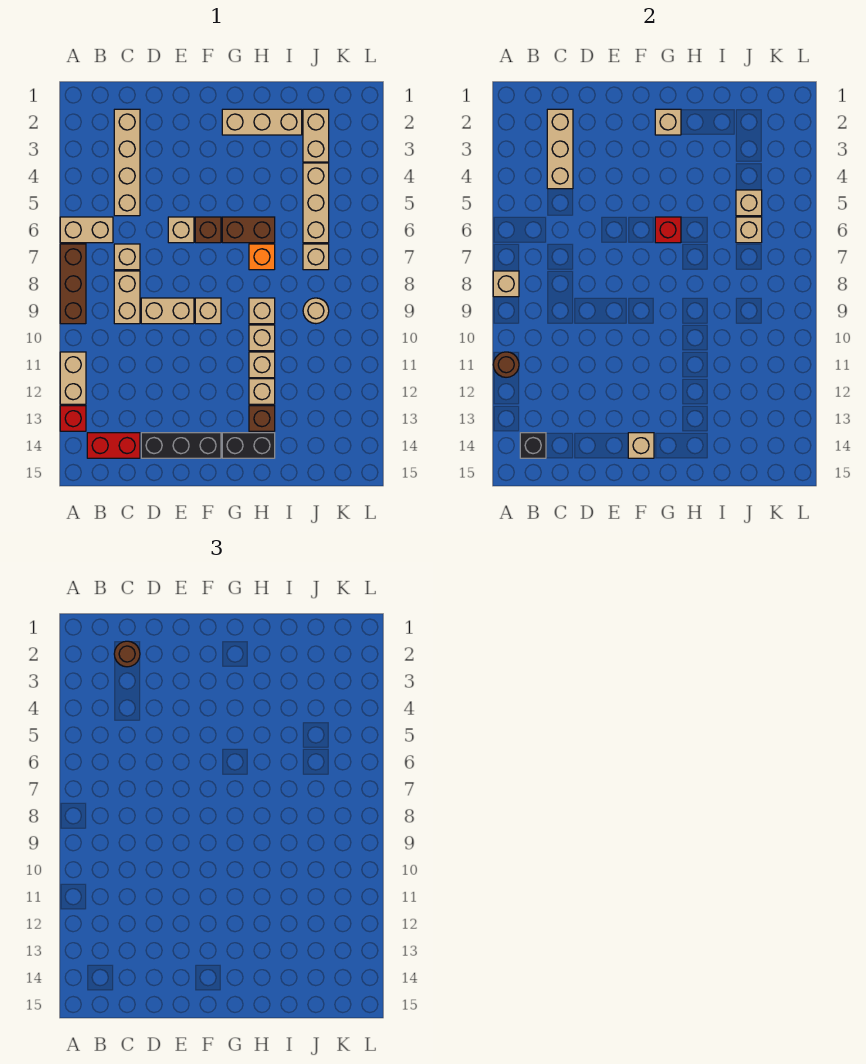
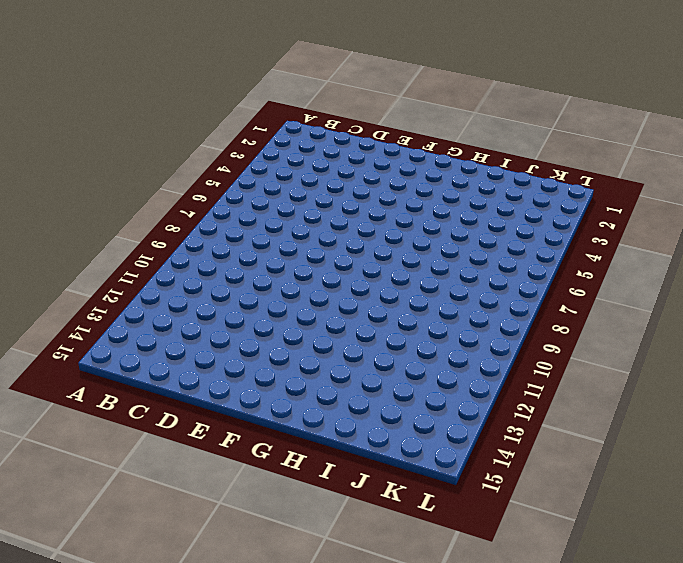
none -> tan brick A6:B6 level 1
none -> brown brick A7:A9 level 1
none -> tan brick A11:A12 level 1
none -> red brick A13 level 1

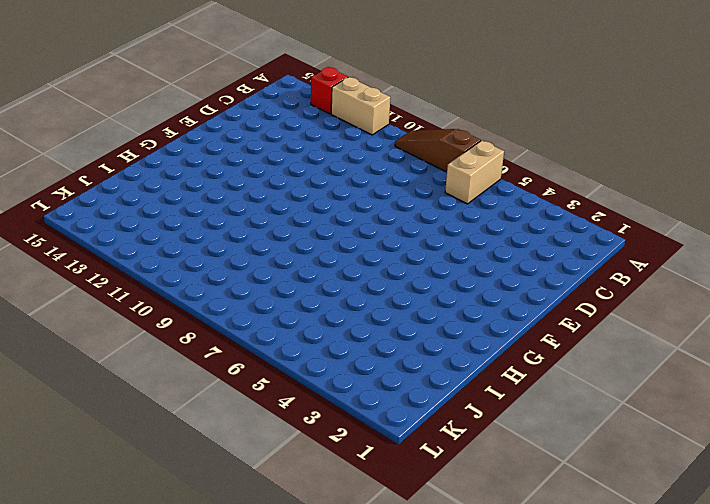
brown slope A7:A9 level 1 top 7 -> brown brick A7:A9 level 1
none -> red brick B14:C14 level 1
none -> tan brick C2:C5 level 1
none -> tan brick C7 level 1
none -> tan brick C8:C9 level 1

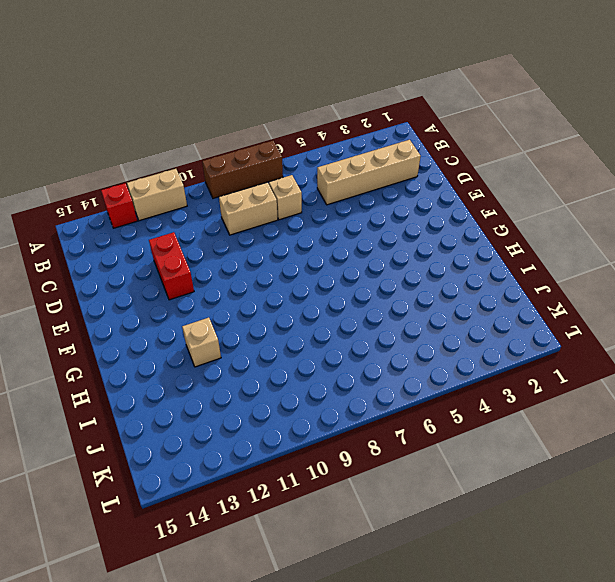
red brick D12:E12 level 1 -> red brick B14:C14 level 1
none -> tan brick A6:B6 level 1
none -> tan brick D9:E9 level 1
none -> black brick D14:F14 level 1
none -> tan brick E6 level 1

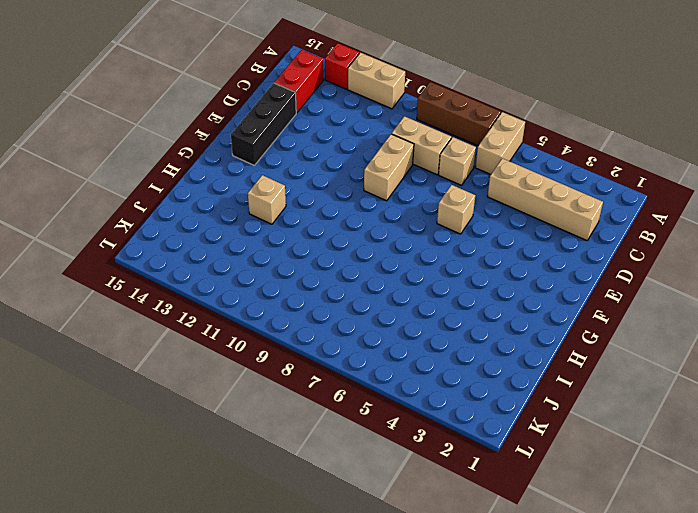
none -> brown brick F6 level 1
none -> tan brick F9 level 1
none -> tan brick G2:I2 level 1
none -> brown brick G6:H6 level 1

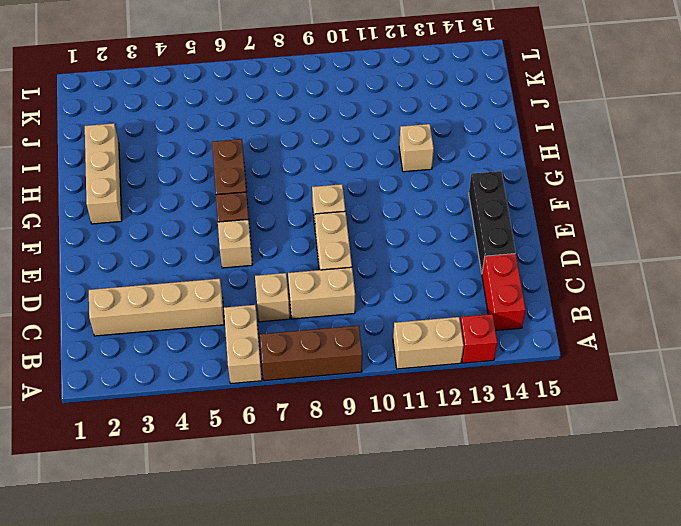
none -> black brick G14:H14 level 1
none -> orange brick H7 level 1
none -> tan brick H9 level 1
none -> tan brick H10 level 1

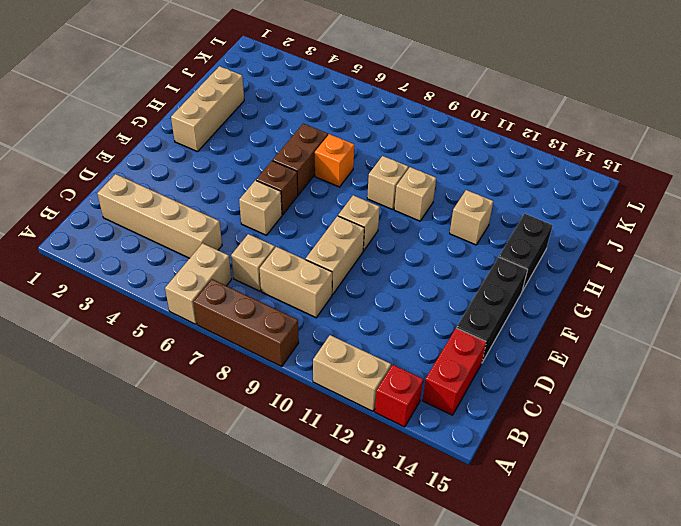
none -> tan brick H11 level 1
none -> brown brick H13 level 1
none -> tan brick J2:J3 level 1
none -> tan brick J4:J6 level 1

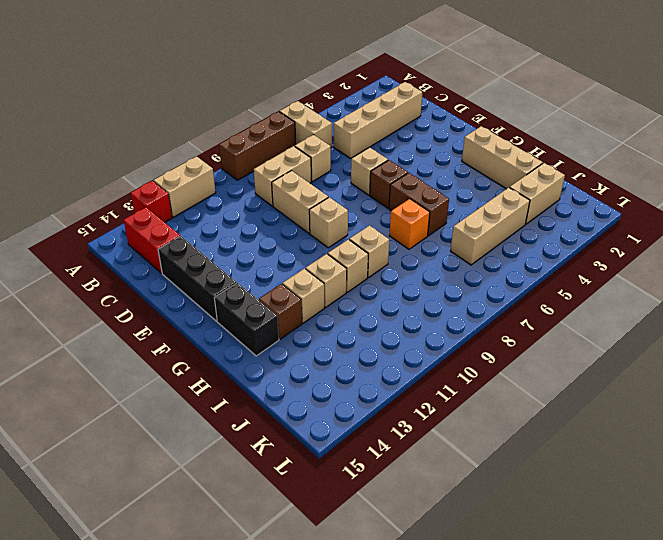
none -> tan brick J7 level 1
none -> tan round brick J9 level 1
none -> tan brick A8 level 2
none -> brown round brick A11 level 2

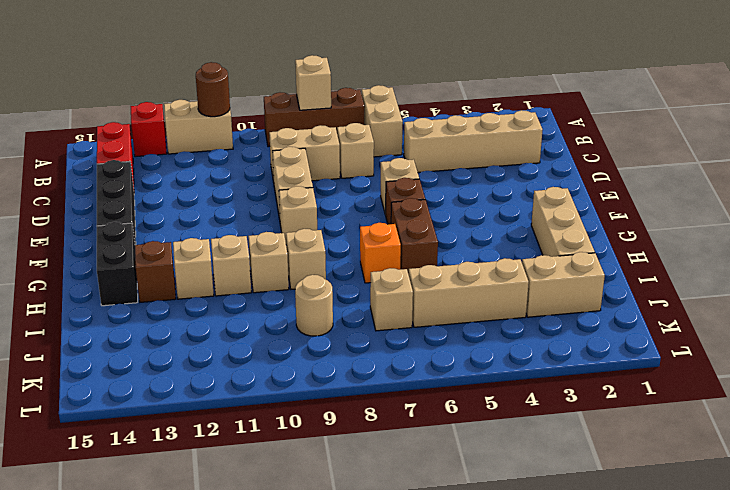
none -> black brick B14 level 2
none -> tan brick C2:C4 level 2
none -> tan brick F14 level 2
none -> tan brick G2 level 2

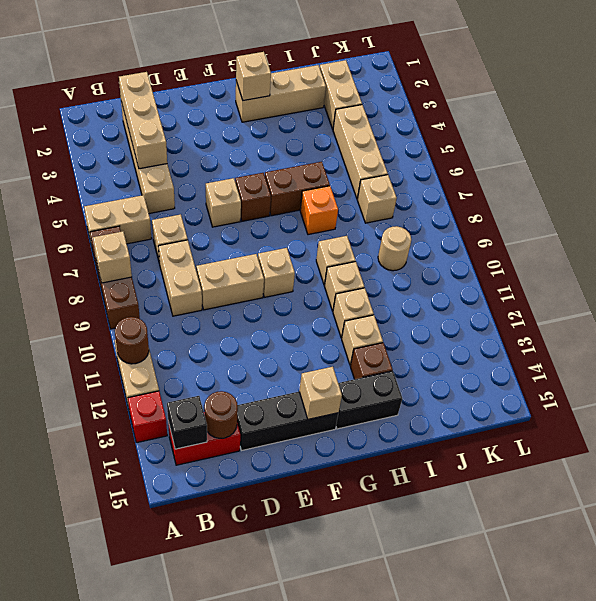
brown round brick C14 level 2 -> brown round brick C2 level 3
none -> red brick G6 level 2
none -> tan brick J5 level 2
none -> tan brick J6 level 2

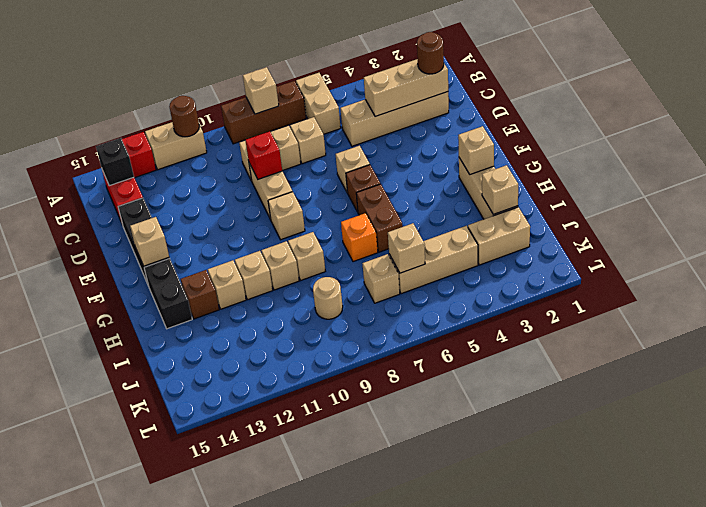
red brick D9 level 2 -> red brick G6 level 2
tan brick I2 level 2 -> tan brick J5 level 2

